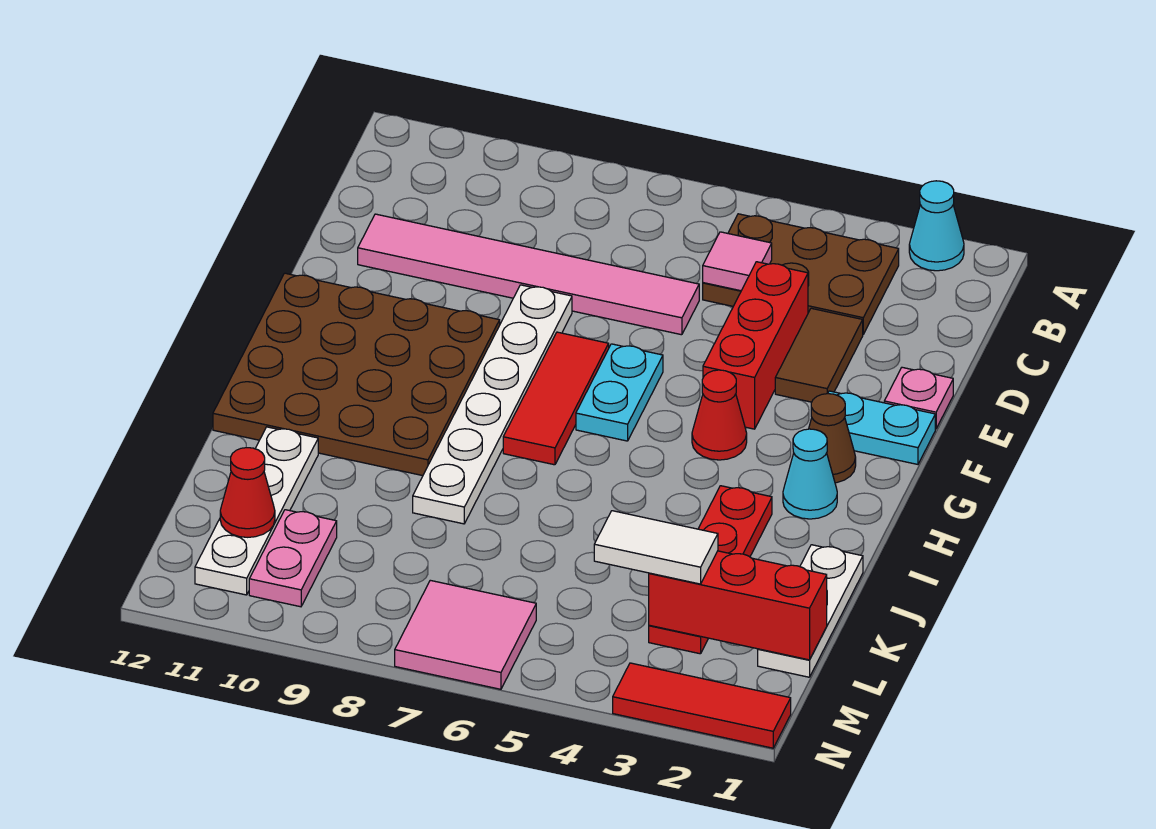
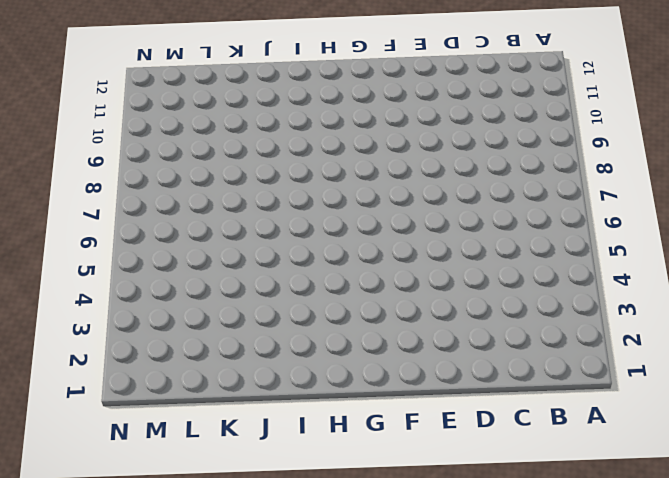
none -> cyan cone A2 level 1
none -> brown plate B3:C5 level 1
none -> brown tile D3:E3 level 1

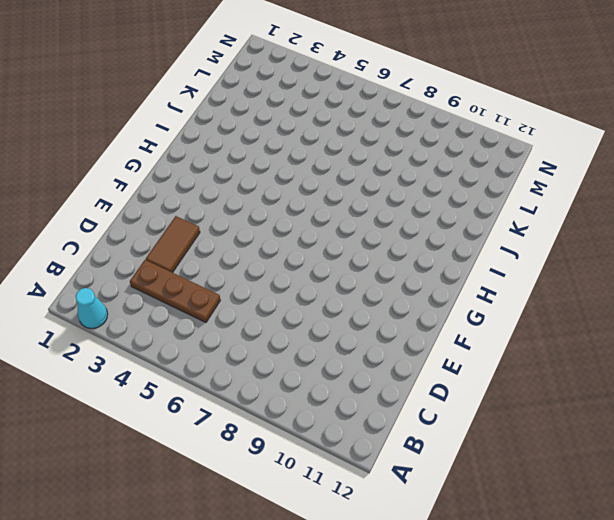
brown plate C3:C5 level 1 -> brown plate B3:C5 level 1
none -> red brick D4:F4 level 1
none -> pink tile D6:D11 level 1
none -> pink plate E1 level 1

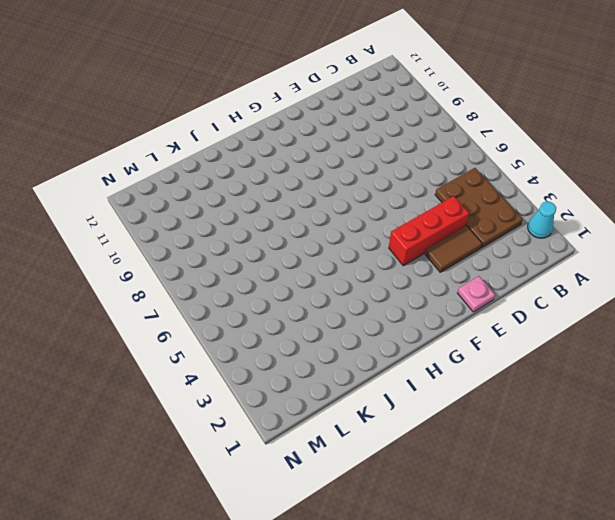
none -> pink tile D6:D11 level 1
none -> white plate E8:J8 level 1
none -> cyan plate F1:F2 level 1

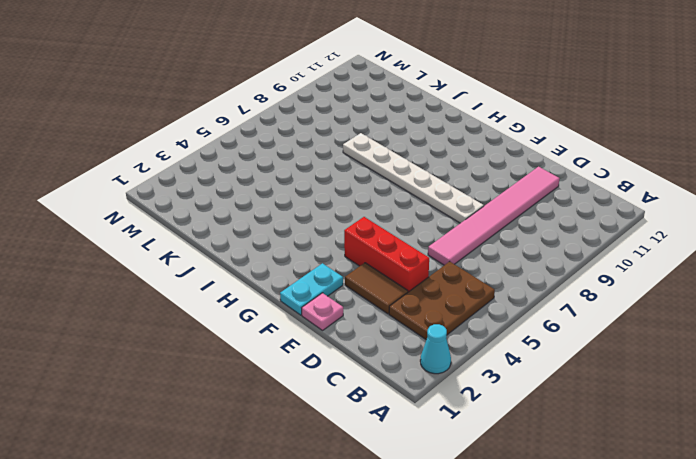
none -> cyan plate F6:G6 level 1
none -> red tile F7:H7 level 1
none -> brown plate F9:I12 level 1

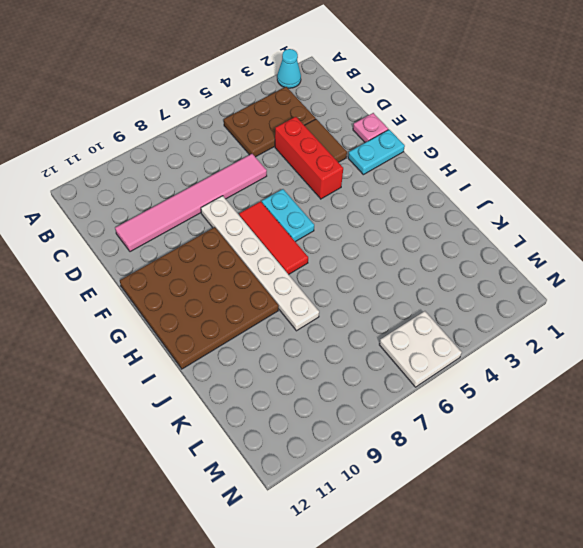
white plate M5:N6 level 1 -> pink tile M6:N7 level 1
none -> brown cone G2 level 1
none -> red cone G4 level 1
none -> cyan cone H2 level 1

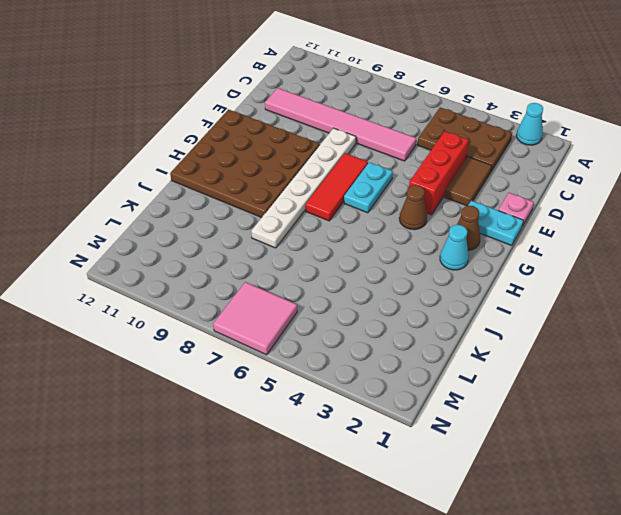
brown cone G4 level 1 -> red cone G4 level 1
none -> red plate I3:L3 level 1
none -> white plate J1:L1 level 1
none -> white plate J11:M11 level 1

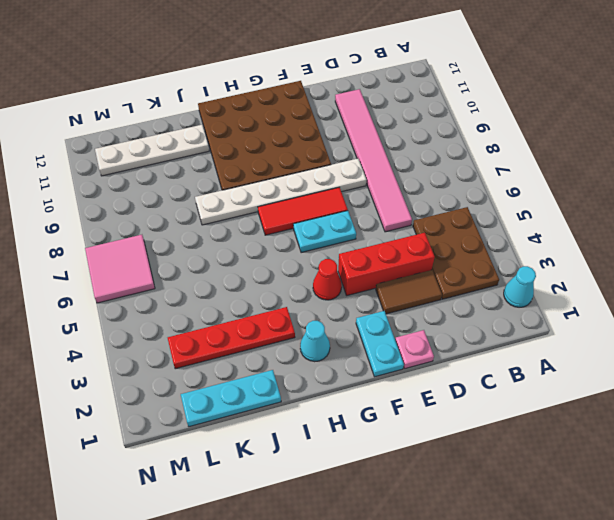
cyan plate J1:L1 level 1 -> white plate J1:L1 level 1
none -> brown cone G2 level 1
none -> pink plate L10:M10 level 1
none -> red tile N1:N3 level 1

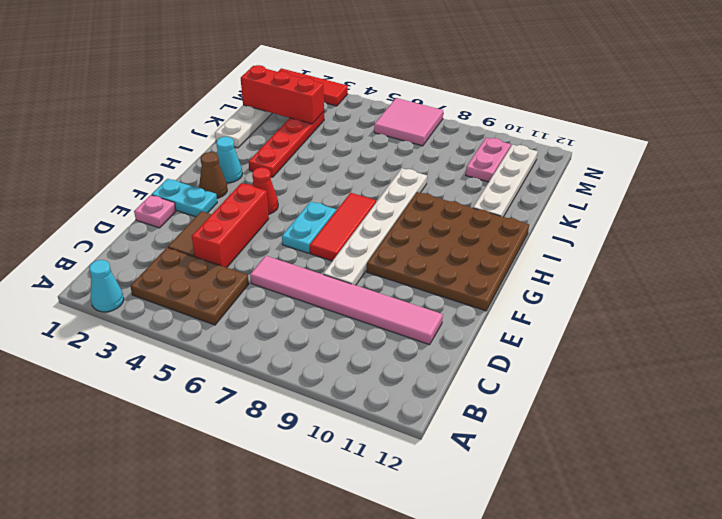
none -> pink tile C5 level 2
none -> red cone L11 level 2
none -> white tile L3:L4 level 3

